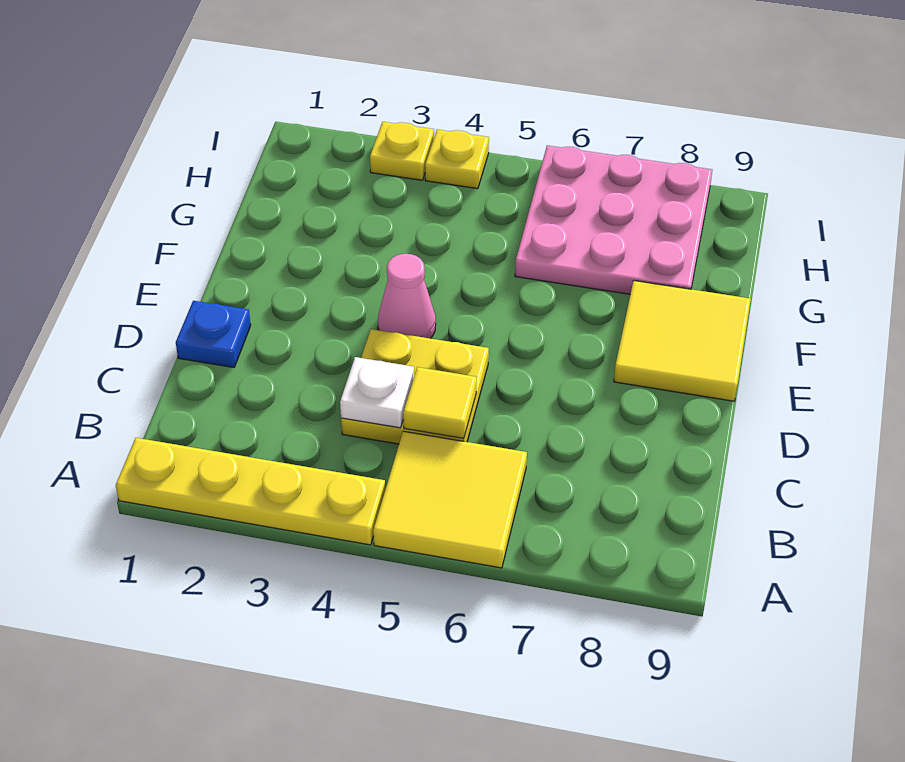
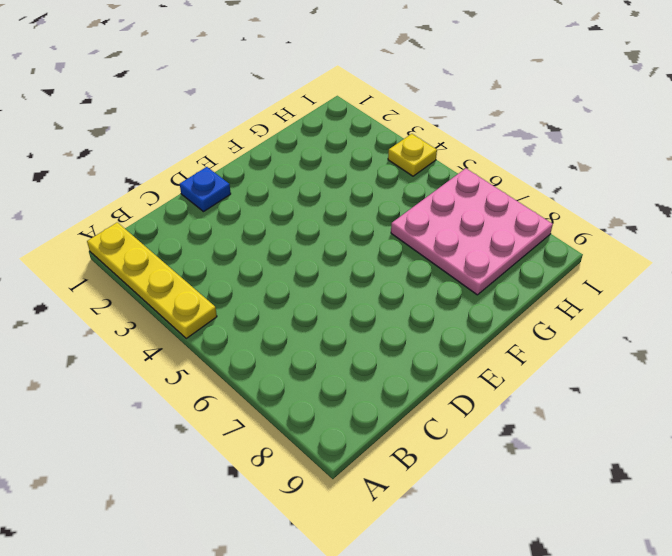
none -> yellow tile A5:B6 level 1
none -> yellow plate C4:D5 level 1

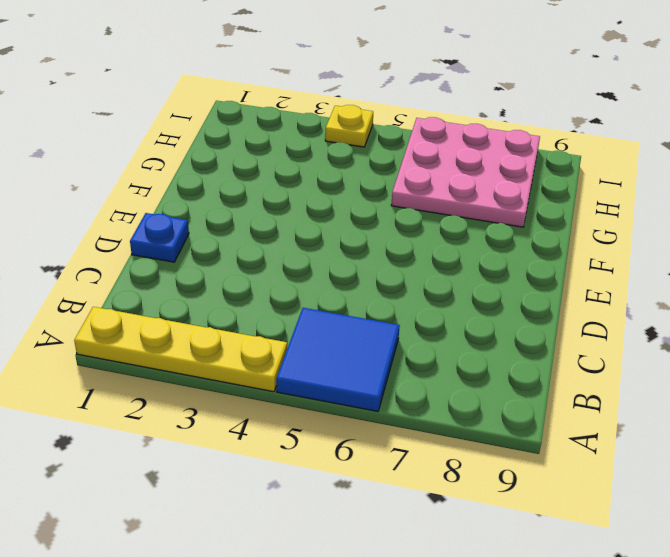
blue tile A5:B6 level 1 -> yellow tile A5:B6 level 1
none -> yellow plate C4:D5 level 1
none -> pink cone E4 level 1

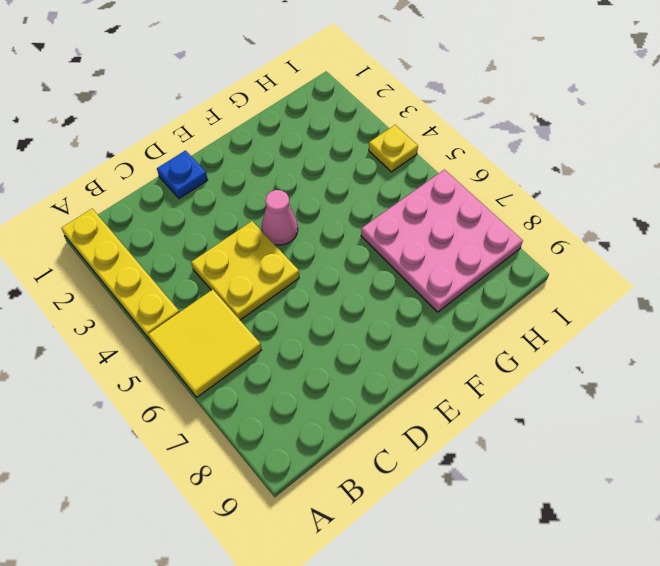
none -> yellow tile E8:F9 level 1
none -> yellow plate I3 level 1

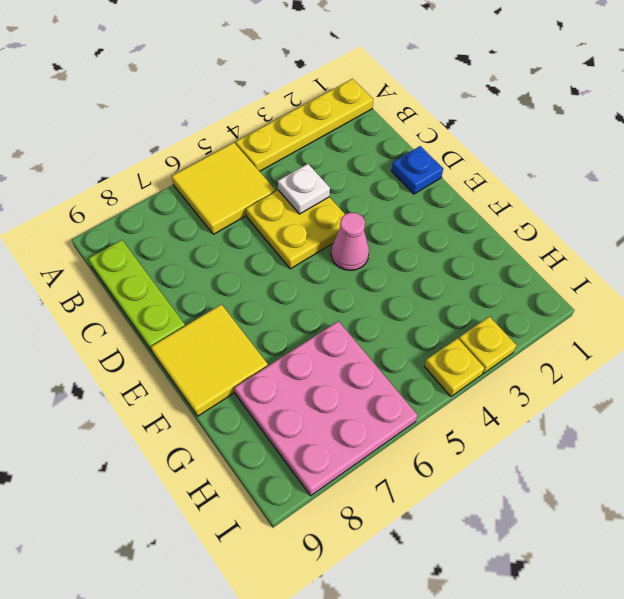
lime plate B9:D9 level 1 -> none
none -> yellow tile C5 level 2

